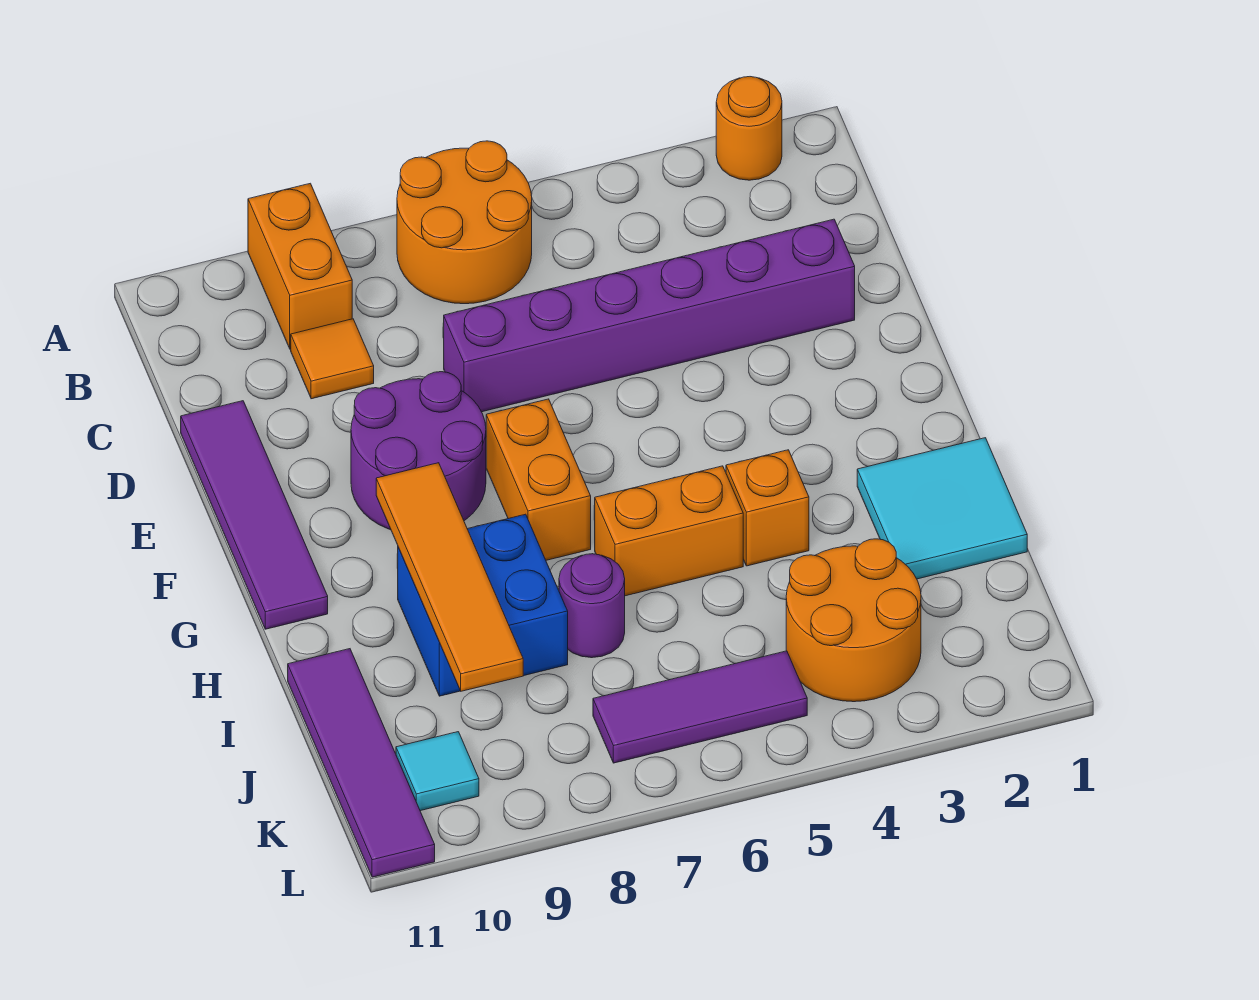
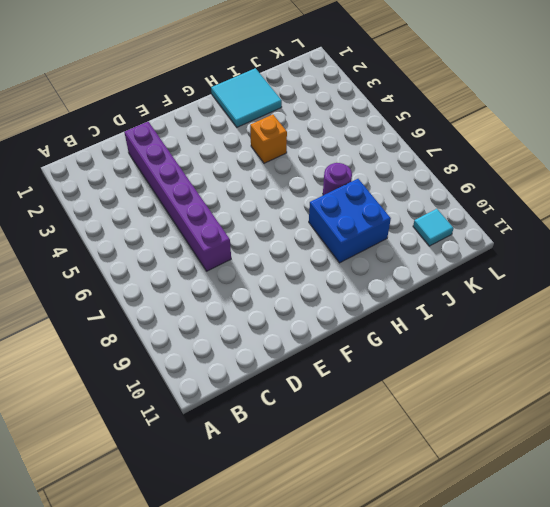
none -> orange round brick A2 level 1
none -> orange round brick A6:B7 level 1
none -> orange brick A9:B9 level 1

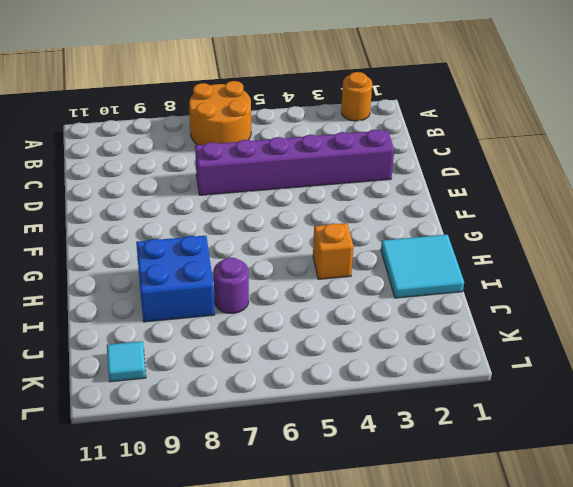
none -> orange brick A9:B9 level 1
none -> orange tile C9 level 1
none -> purple tile D11:G11 level 1

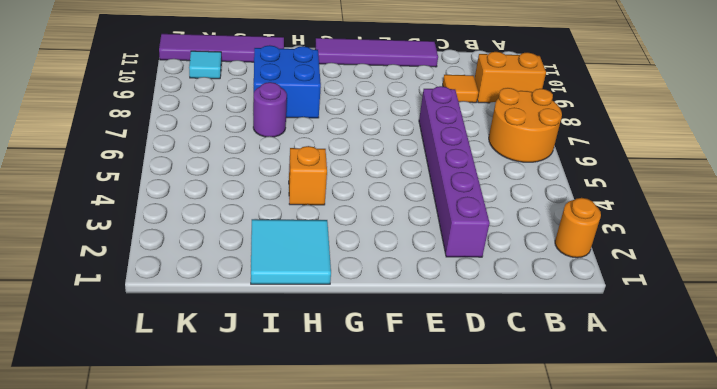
none -> purple round brick E8:F9 level 1
none -> orange brick F7:G7 level 1
none -> orange brick H5:H6 level 1

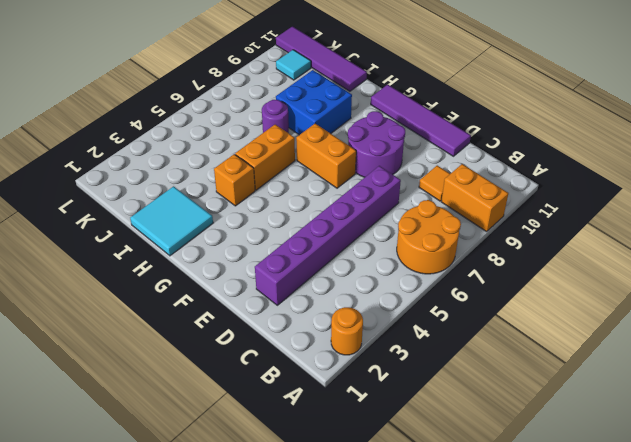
none -> orange round brick J3:K4 level 1
none -> purple tile K5:K7 level 1
none -> orange tile G9:J9 level 2

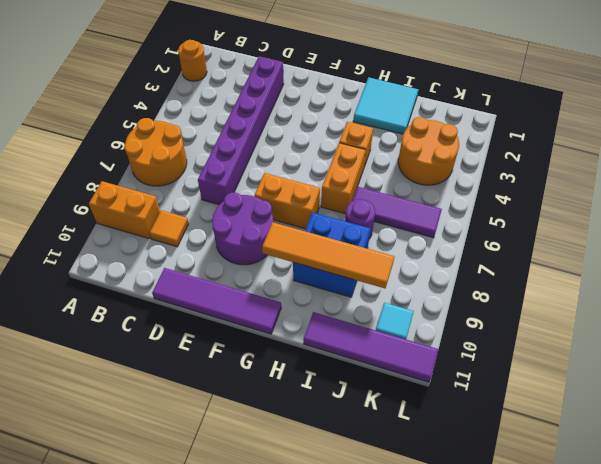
purple tile I6:K6 level 1 -> purple tile K5:K7 level 1

